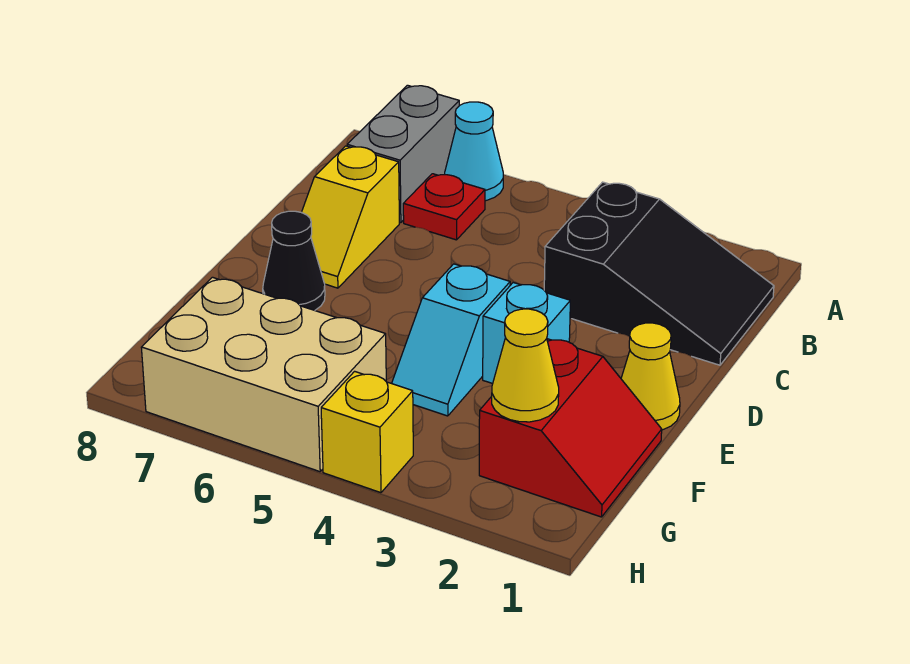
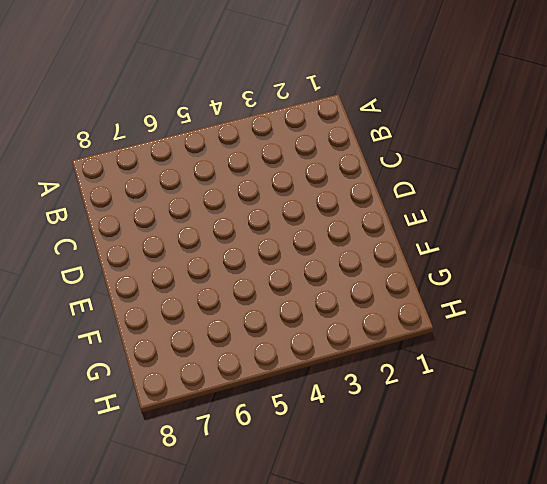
none -> cyan cone A6 level 1
none -> grey brick A7:B7 level 1
none -> black slope B1:C3 level 1 top 3

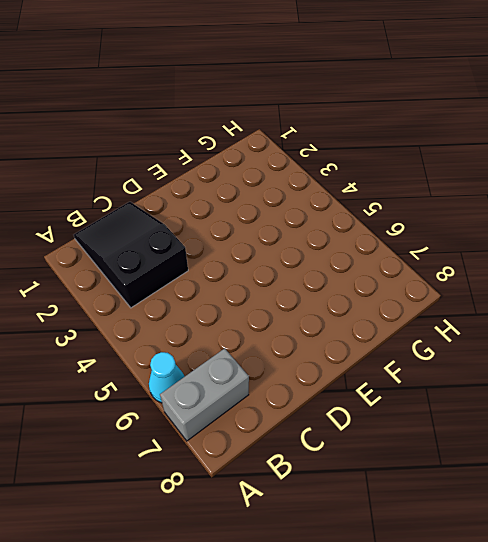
none -> red plate B6 level 1
none -> yellow slope C7:D7 level 1 top C
none -> yellow cone E1 level 1

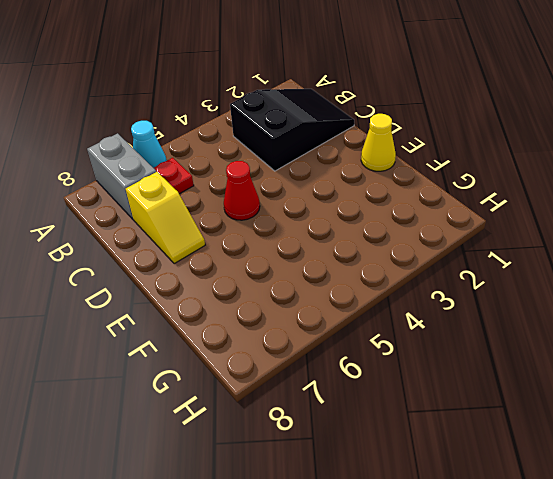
red cone D5 level 1 -> none
none -> cyan brick E3 level 1
none -> cyan slope E4:F4 level 1 top E
none -> black cone E7 level 1

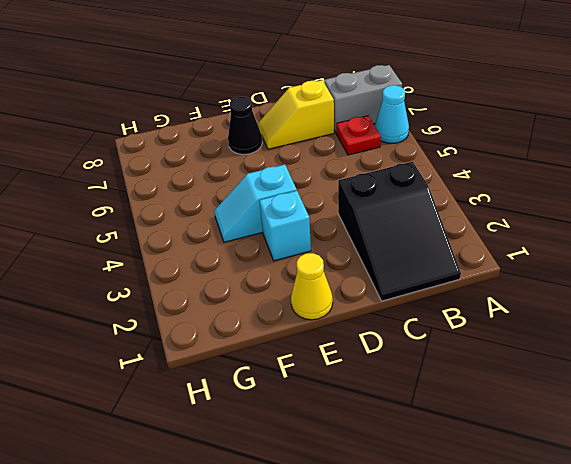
none -> red slope F1:G2 level 1 top 2
none -> tan brick G5:H7 level 1
none -> yellow brick H4 level 1

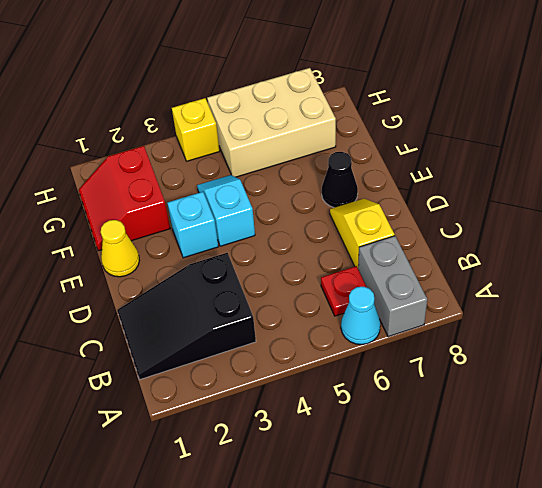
none -> yellow cone G2 level 2

